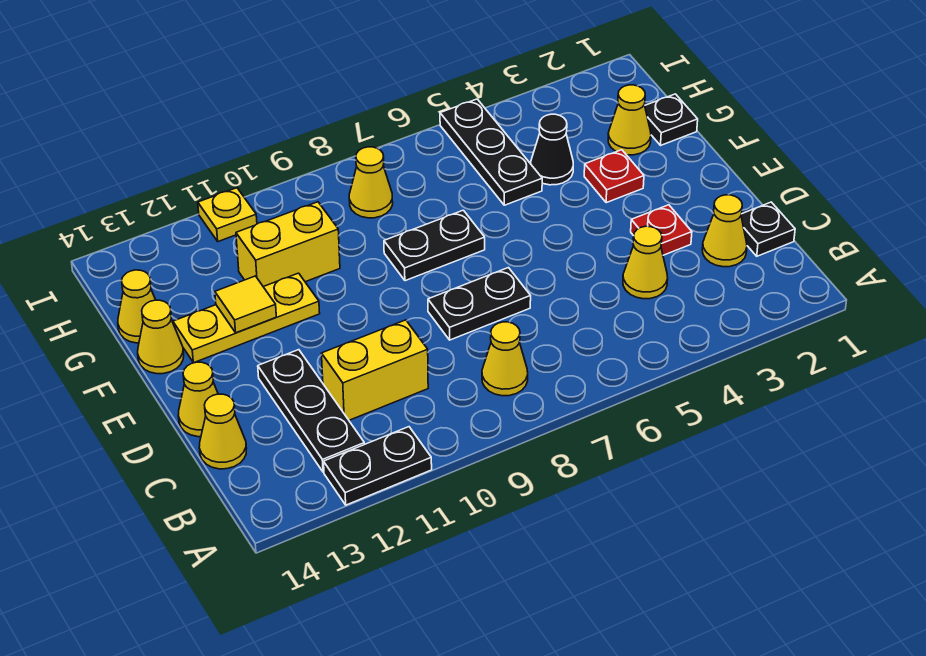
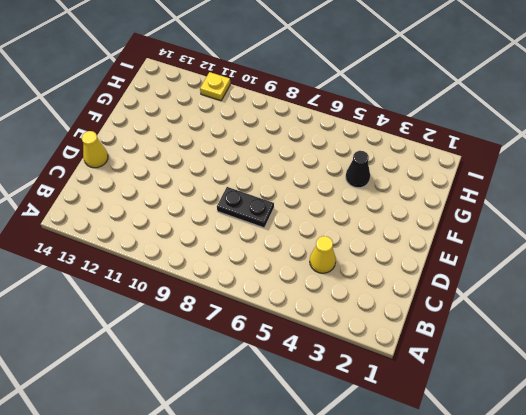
none -> black plate A11:A12 level 1
none -> yellow cone B8 level 1
none -> black plate B12:D12 level 1

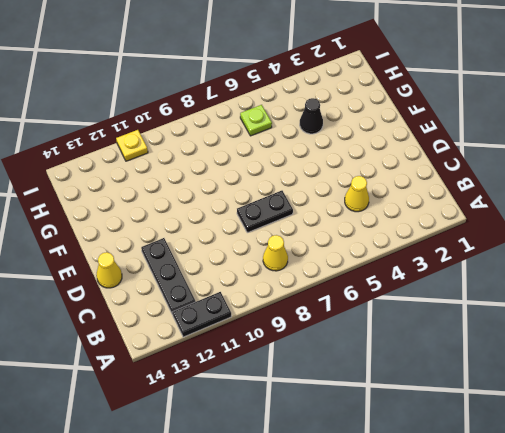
lime plate H6 level 1 -> none
none -> black plate C1 level 1
none -> yellow cone C2 level 1
none -> yellow brick C10:C11 level 1

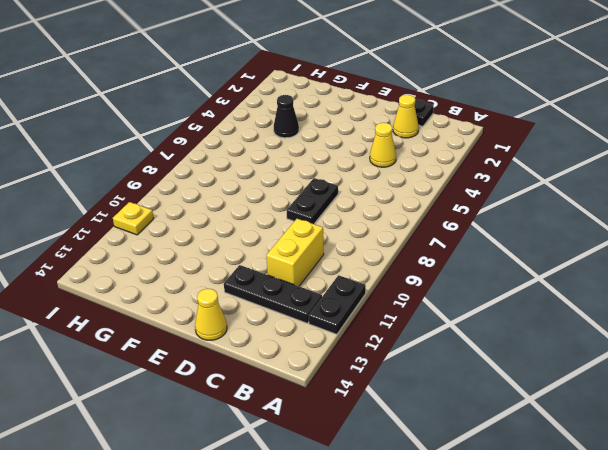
none -> yellow cone B8 level 1
none -> yellow cone C14 level 1
none -> red plate D3 level 1

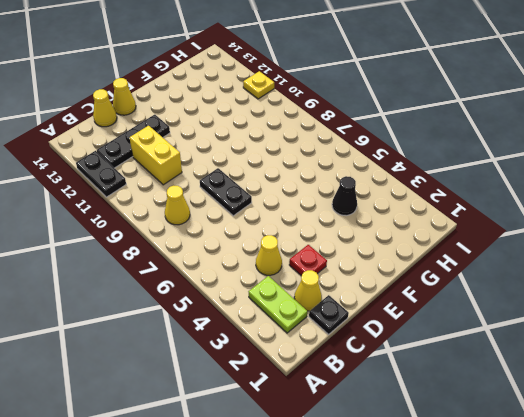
lime plate B2:B3 level 1 -> none
none -> red plate F3 level 1
none -> black plate F7:F8 level 1
none -> yellow plate F11:F13 level 1

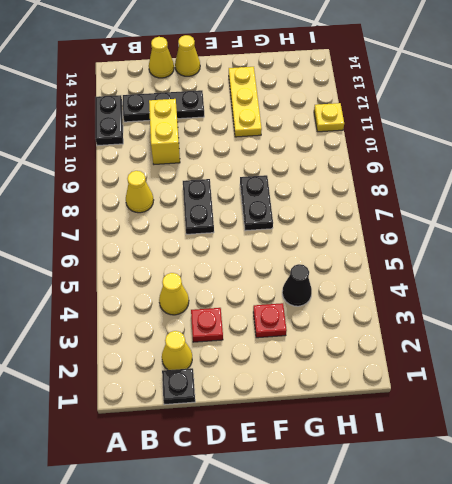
none -> yellow cone F14 level 1
none -> black plate G1 level 1
none -> yellow cone G2 level 1

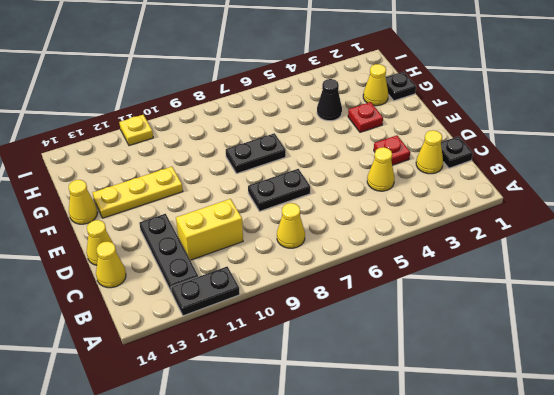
none -> black plate G5:I5 level 1
none -> yellow brick G10:G11 level 1
none -> yellow cone G14 level 1

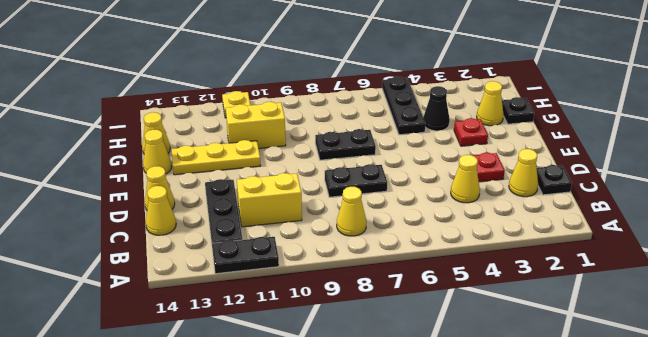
none -> yellow cone H8 level 1
none -> yellow tile F12 level 2

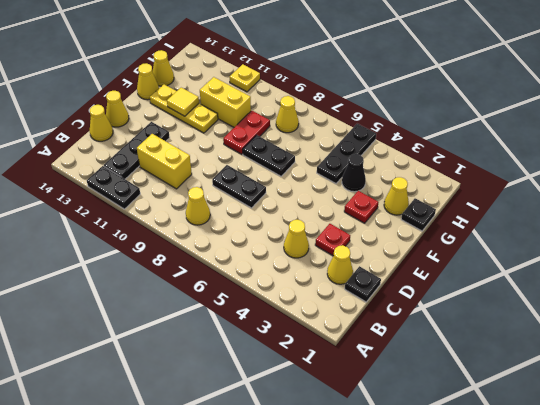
red plate F9:G9 level 1 -> none

